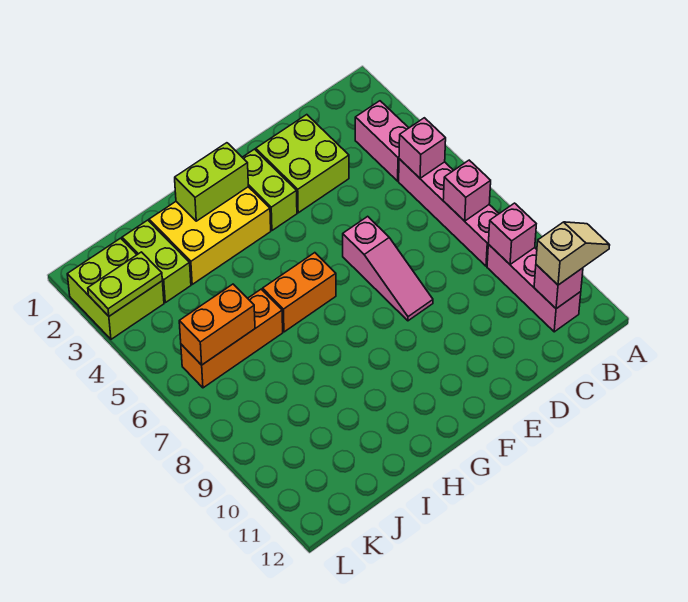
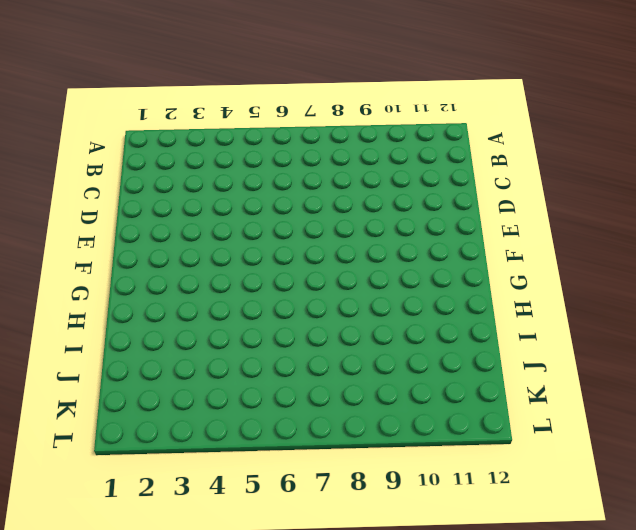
none -> pink brick B3:B4 level 1
none -> pink brick B5:B8 level 1
none -> pink brick B9:B11 level 1

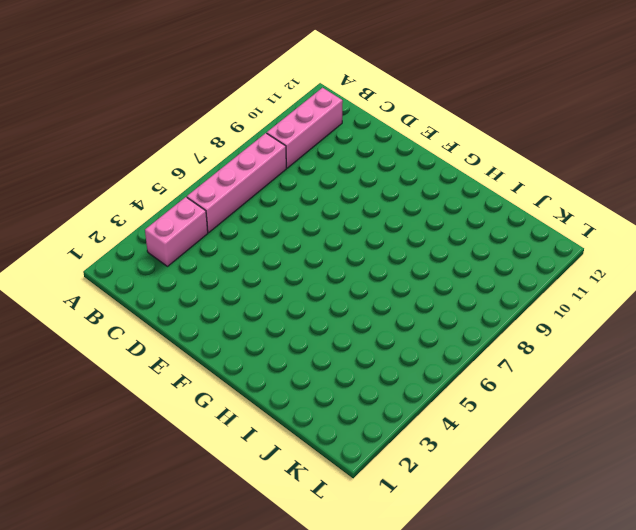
none -> lime brick D2:E3 level 1
none -> pink slope E6:E8 level 1 top 6
none -> lime brick F2:F3 level 1

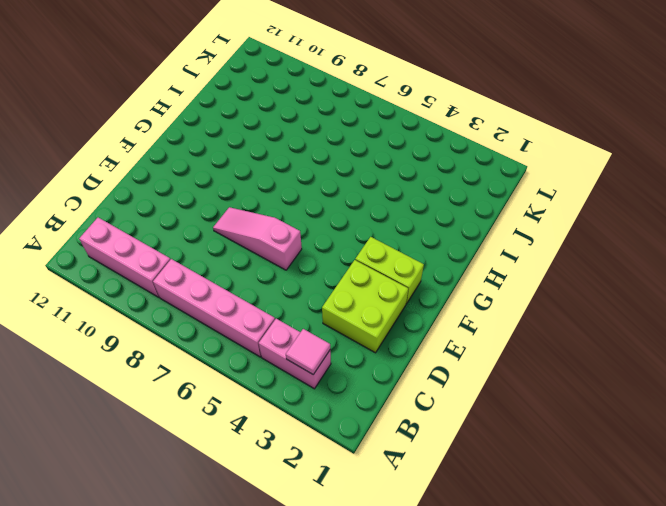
pink tile B3 level 2 -> none
none -> yellow brick G2:I3 level 1
none -> orange brick G6:H6 level 1
none -> orange brick I6:K6 level 1

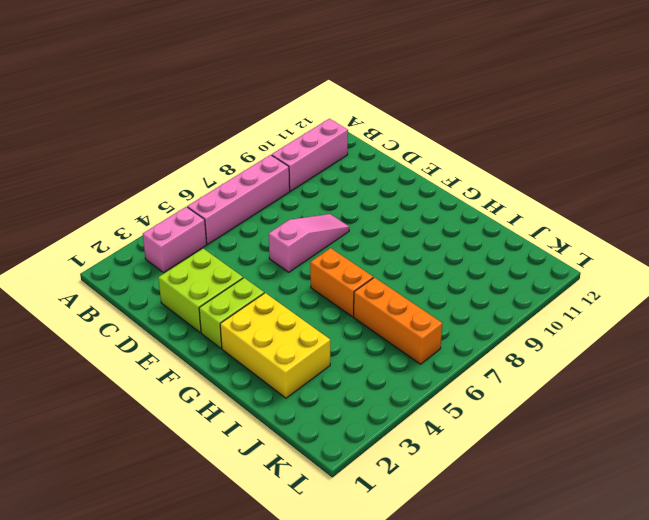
none -> lime brick J2:J3 level 1
none -> lime brick K2:L3 level 1
none -> pink brick B5 level 2

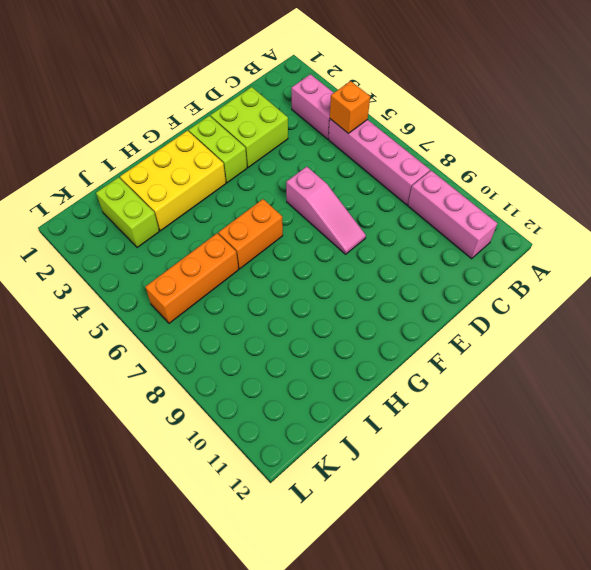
orange brick B5 level 2 -> pink brick B5 level 2
none -> lime brick K2:L3 level 1
none -> pink brick B7 level 2
none -> pink brick B9 level 2

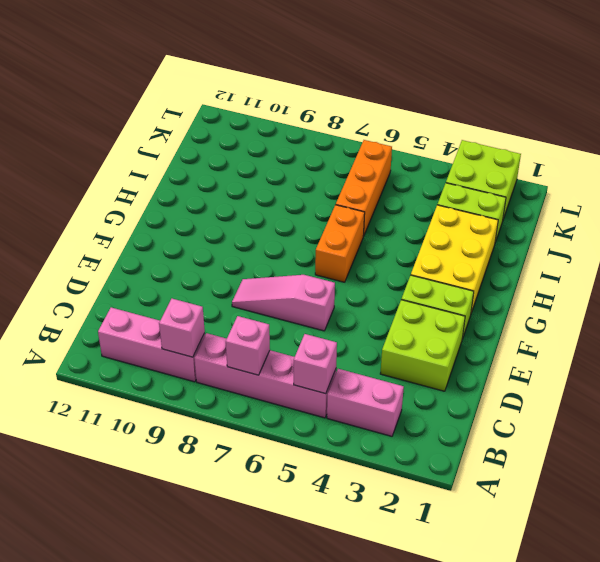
none -> pink brick B11 level 2
none -> lime brick G2:H2 level 2
none -> orange brick J6:K6 level 2

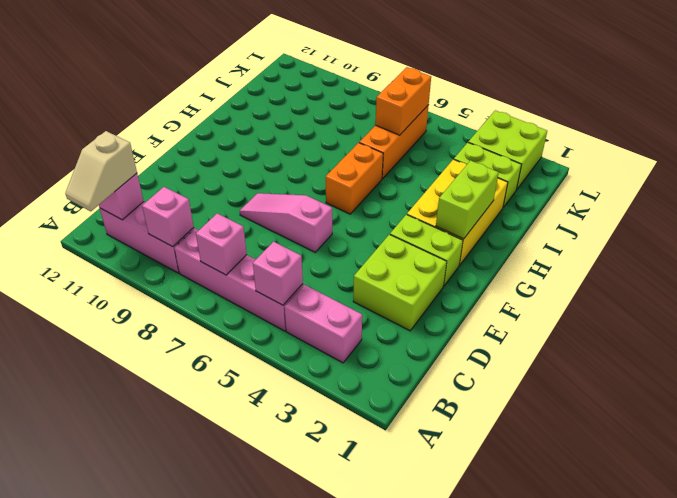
none -> lime plate K3:L3 level 2

